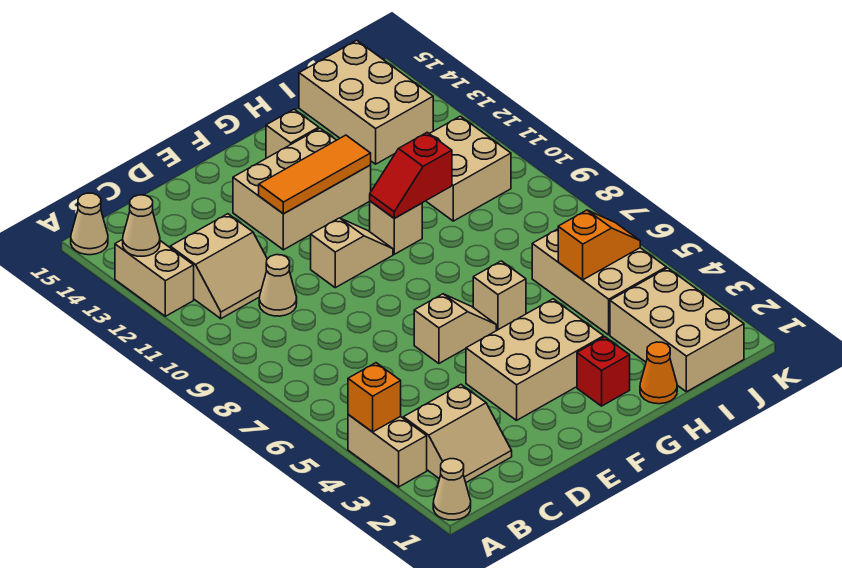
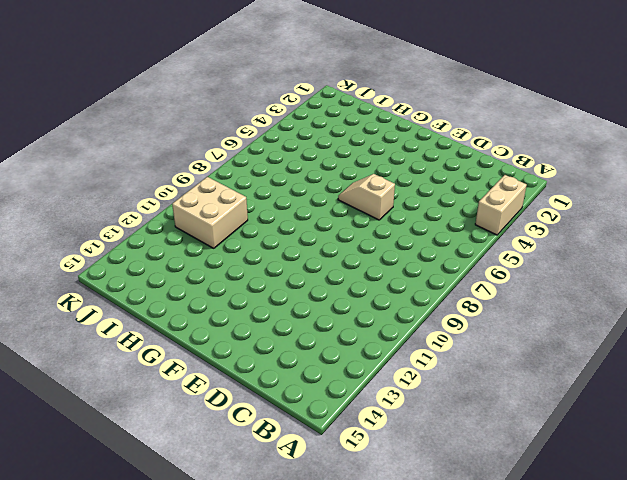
none -> tan cone A1 level 1
none -> tan brick A12:A13 level 1
none -> tan cone A15 level 1

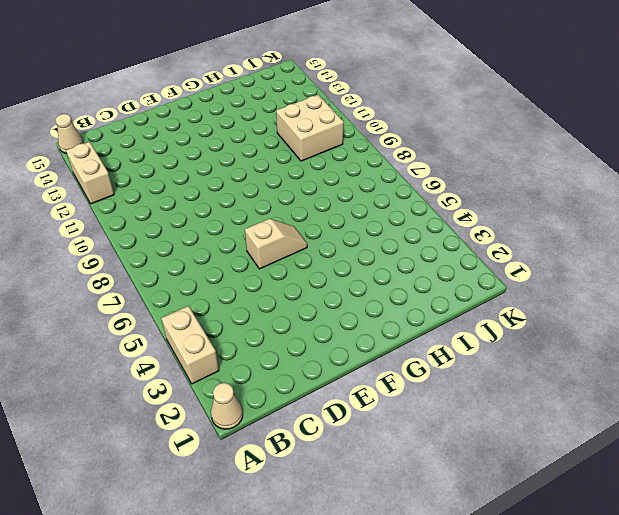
none -> tan slope B2:C3 level 1 top 3
none -> tan slope B11:C12 level 1 top 12
none -> tan cone C10 level 1

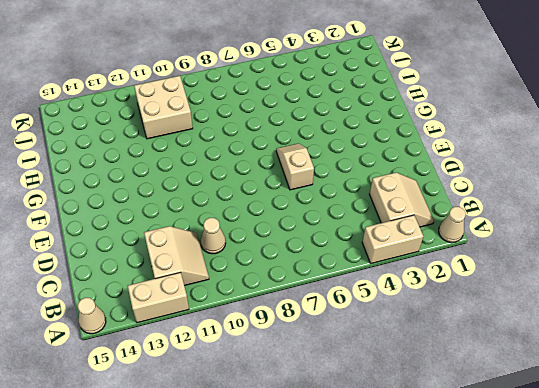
none -> tan brick E3:G4 level 1
none -> tan slope E10:F10 level 1 top E
none -> tan brick E12:G13 level 1

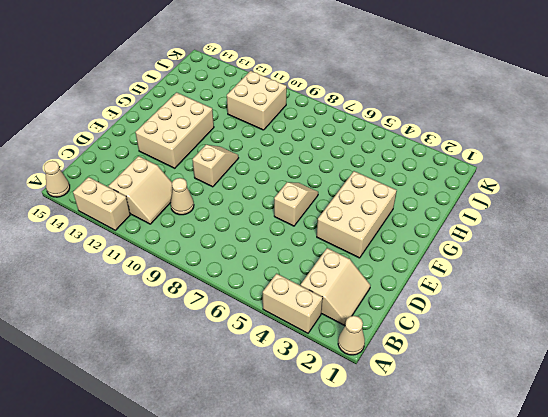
none -> red brick G2 level 1
none -> tan brick G6 level 1
none -> tan brick G10 level 1

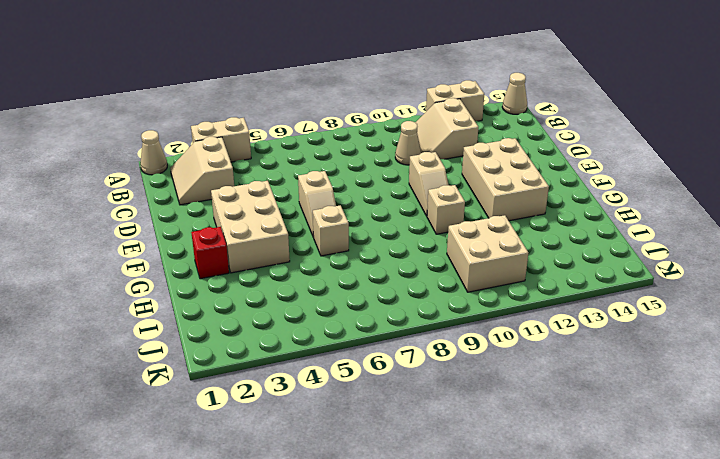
none -> tan brick G14 level 1
none -> orange cone H1 level 1
none -> tan brick I1:J3 level 1

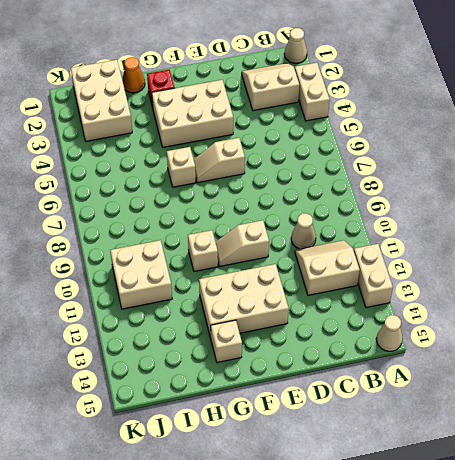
none -> tan brick I4:J6 level 1
none -> tan brick I13:J15 level 1
none -> orange brick A4 level 2

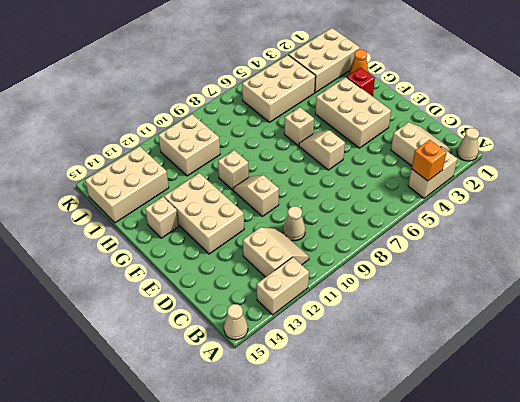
none -> tan cone A13 level 2
none -> orange tile E12:G12 level 2
none -> red slope G10:H10 level 2 top H

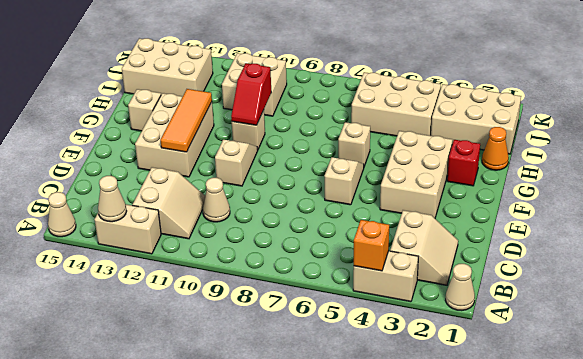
none -> orange slope I5:J5 level 2 top I

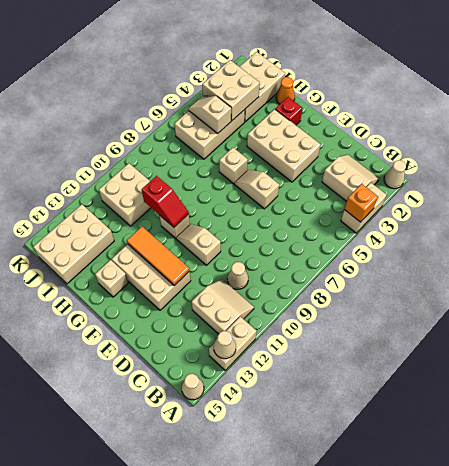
tan brick I3:J4 level 2 -> none
tan slope I5:J5 level 2 top I -> orange slope I5:J5 level 2 top I

